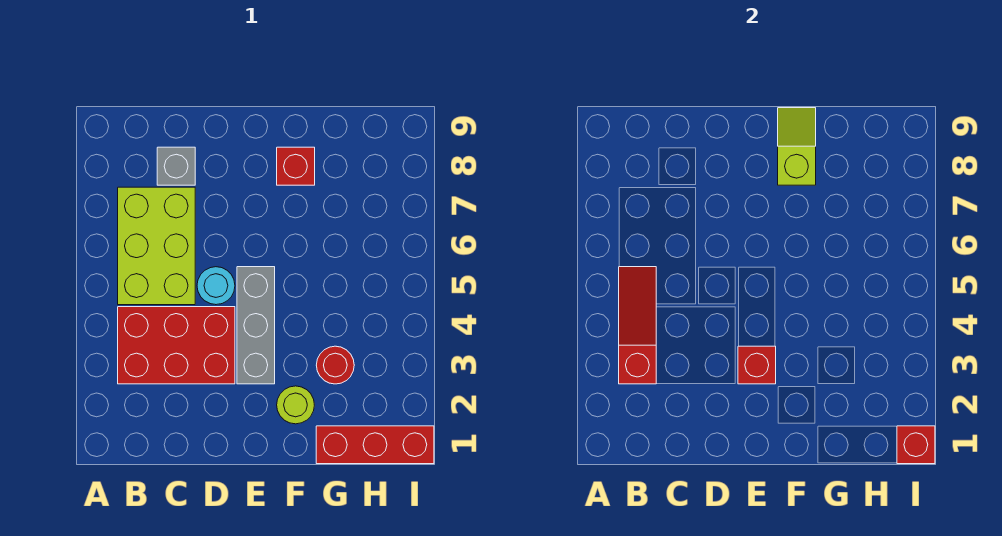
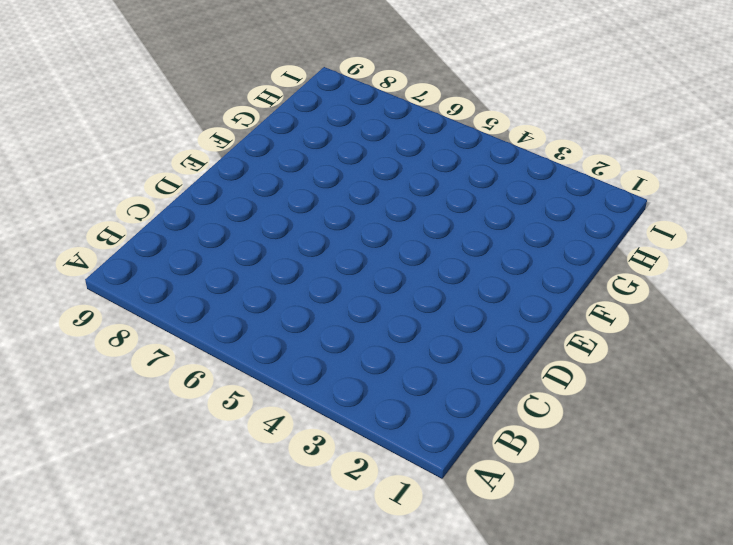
none -> red brick B3:D4 level 1
none -> lime brick B5:C7 level 1
none -> grey brick C8 level 1

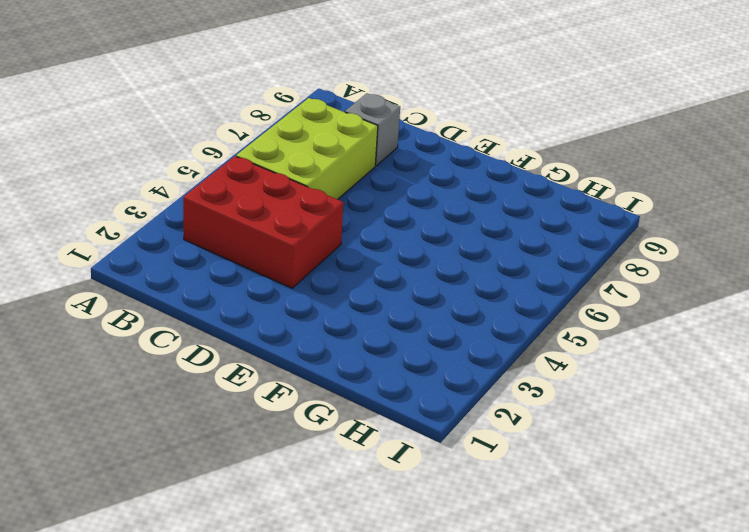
none -> cyan round brick D5 level 1
none -> grey brick E3:E5 level 1
none -> lime round brick F2 level 1

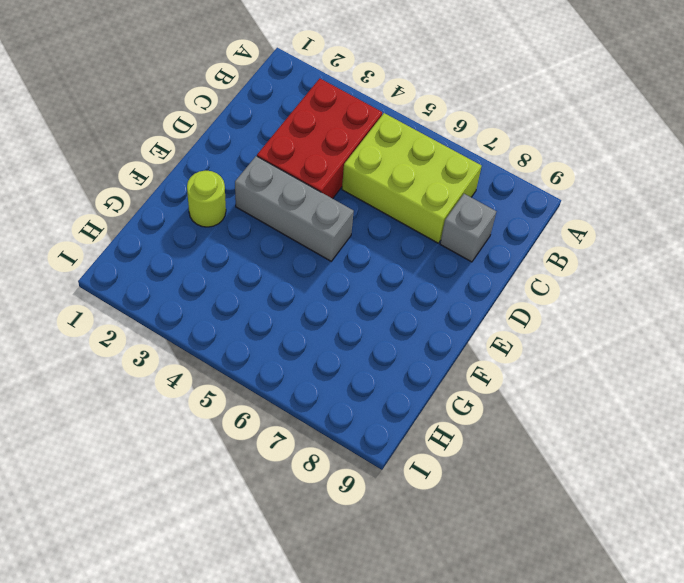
none -> cyan round brick D5 level 1
none -> red brick F8 level 1
none -> red brick G1:I1 level 1

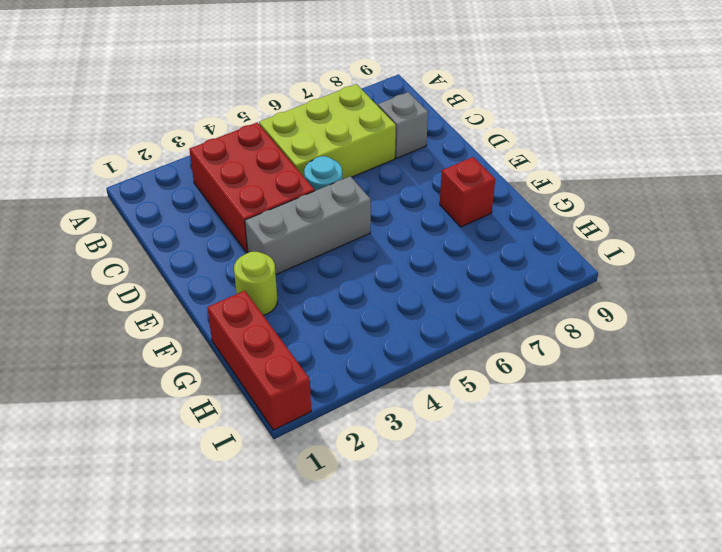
none -> red round brick G3 level 1
none -> red slope B3:B5 level 2 top 3
none -> red brick E3 level 2

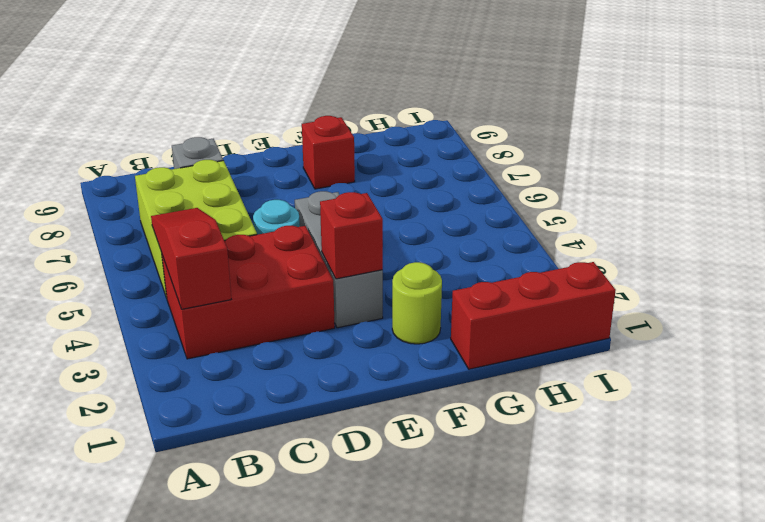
none -> red round brick G3 level 1
none -> lime slope F8:F9 level 2 top 8
none -> red brick I1 level 2

